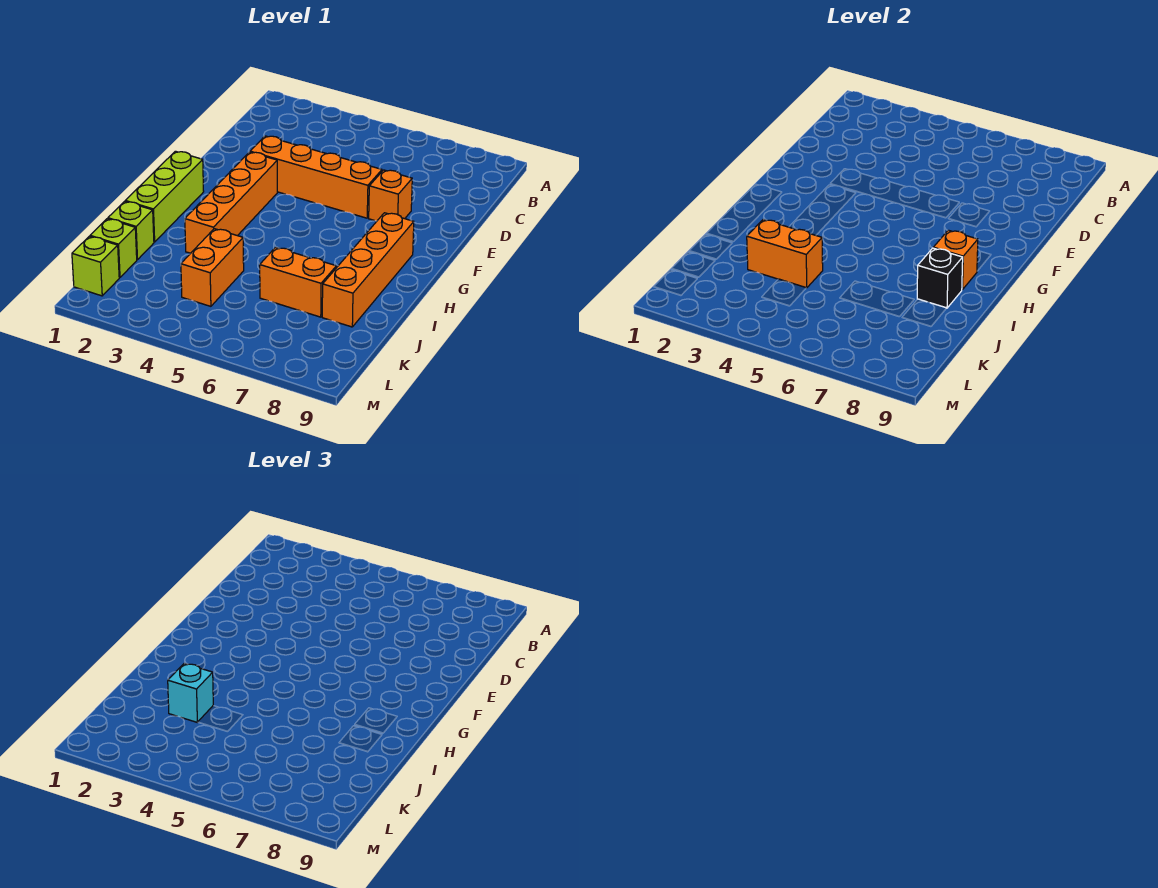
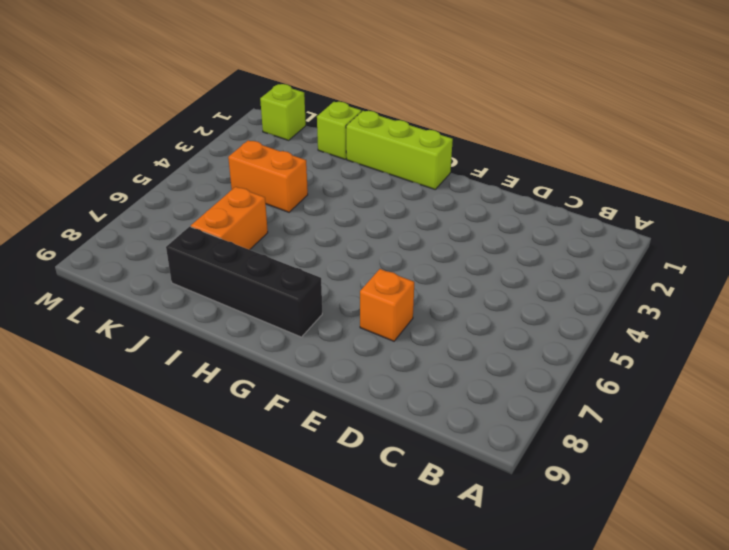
black brick G8:J8 level 1 -> orange brick G8:J8 level 1
none -> orange brick E3:E6 level 1
none -> orange brick F3:I3 level 1
none -> lime brick K1 level 1

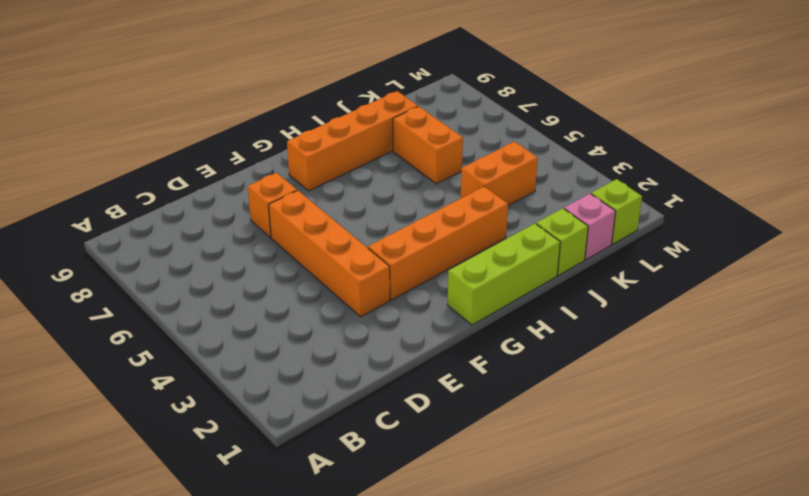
pink brick K1 level 1 -> lime brick K1 level 1
none -> orange brick H8 level 2
none -> black brick I8 level 2
none -> orange brick J3:J4 level 2

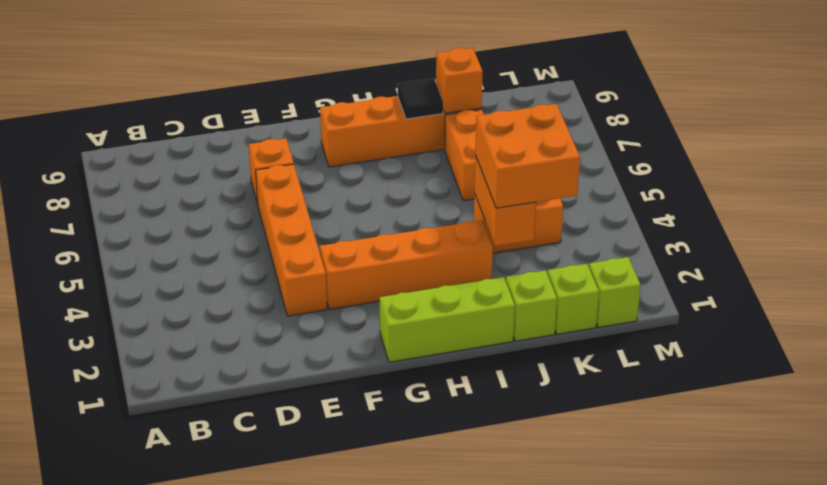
black tile I8 level 2 -> black brick I8 level 2
orange brick J3:K4 level 3 -> cyan brick J3 level 3
orange brick J8 level 2 -> orange brick H8 level 2

